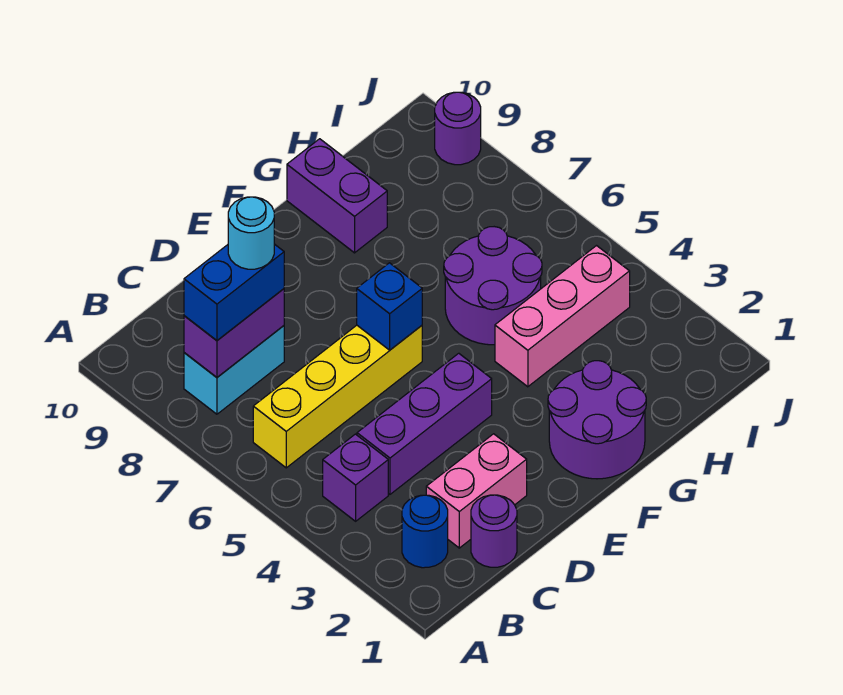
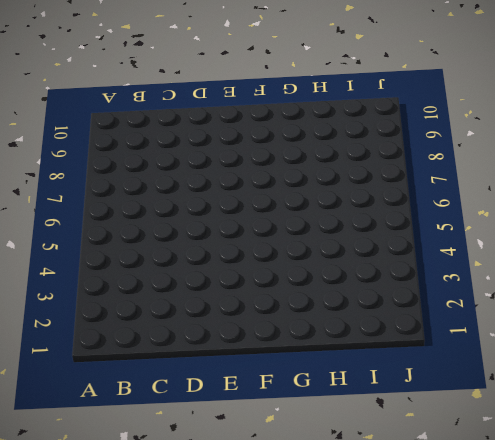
none -> blue round brick B2 level 1
none -> purple brick B4 level 1
none -> yellow brick B6:E6 level 1

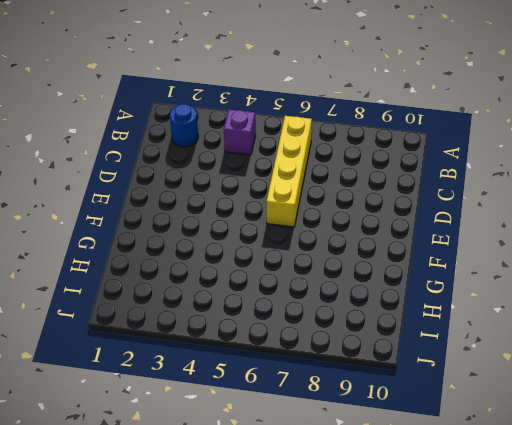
none -> cyan brick B8:C8 level 1
none -> purple round brick C1 level 1
none -> pink brick C2:D2 level 1

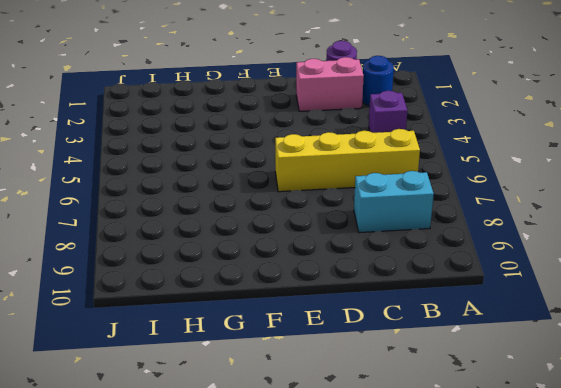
none -> purple brick C4:E4 level 1
none -> purple round brick F1:G2 level 1
none -> pink brick G4:I4 level 1

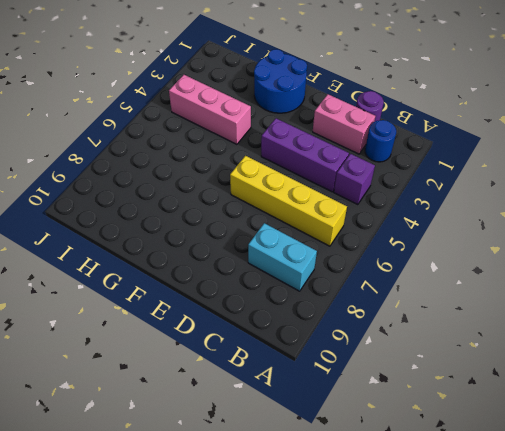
blue round brick F1:G2 level 1 -> purple round brick F1:G2 level 1
none -> purple round brick G5:H6 level 1
none -> purple brick G9:G10 level 1
none -> purple round brick J9 level 1

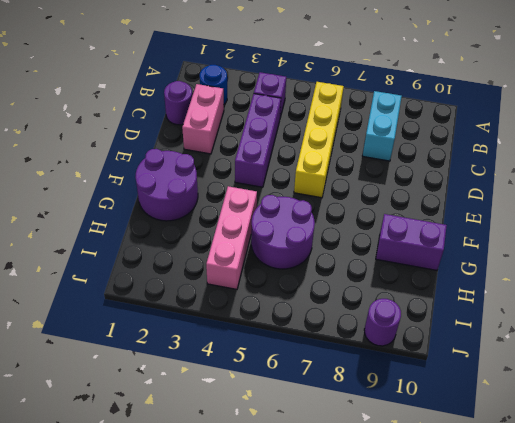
none -> purple brick B8:C8 level 2
none -> blue brick E6 level 2
none -> blue brick B8:C8 level 3

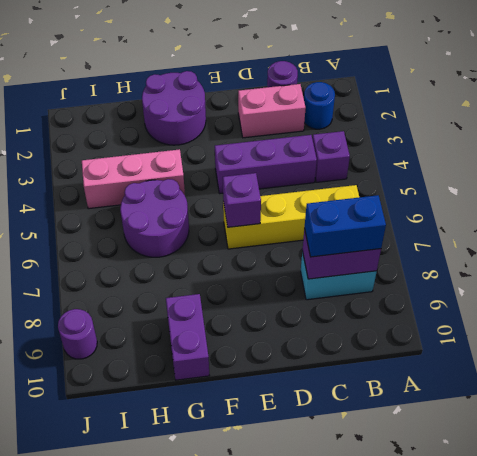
purple brick E6 level 2 -> blue brick E6 level 2
none -> cyan round brick C8 level 4

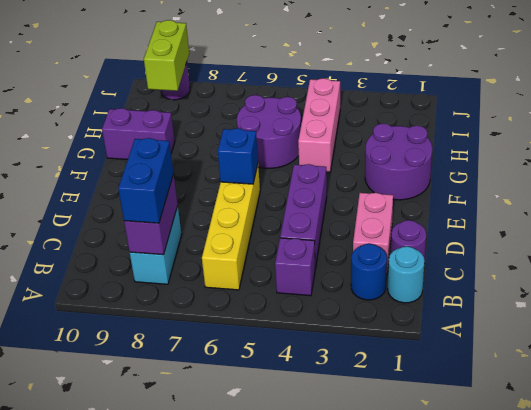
cyan round brick B1 level 1 -> cyan round brick C8 level 4
lime brick I9:J9 level 2 -> none

